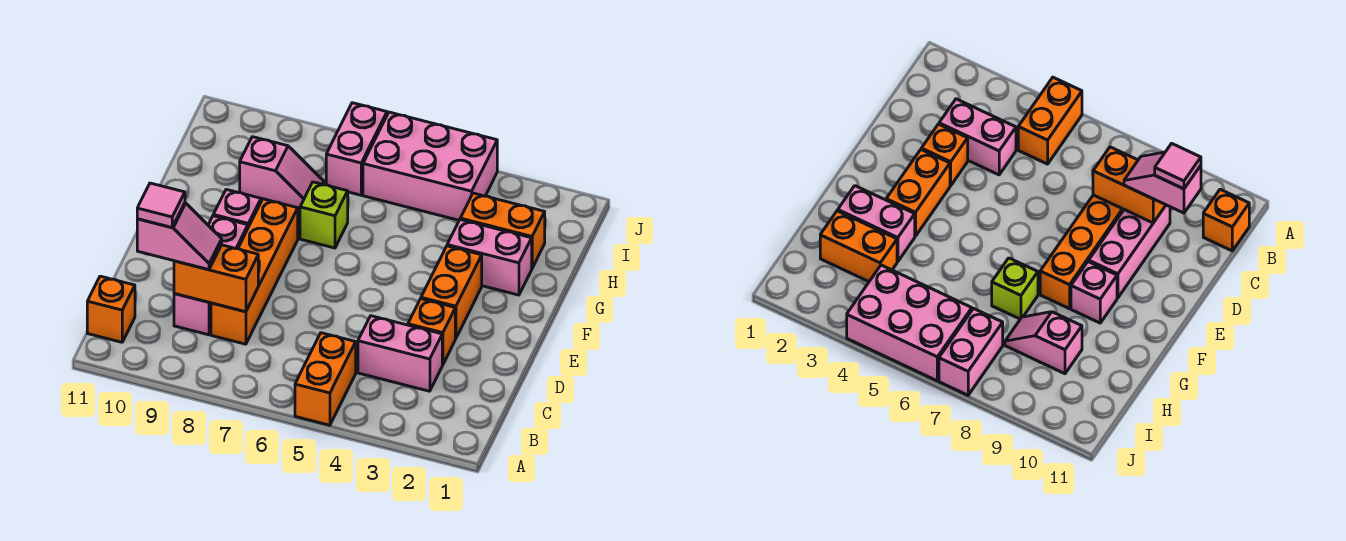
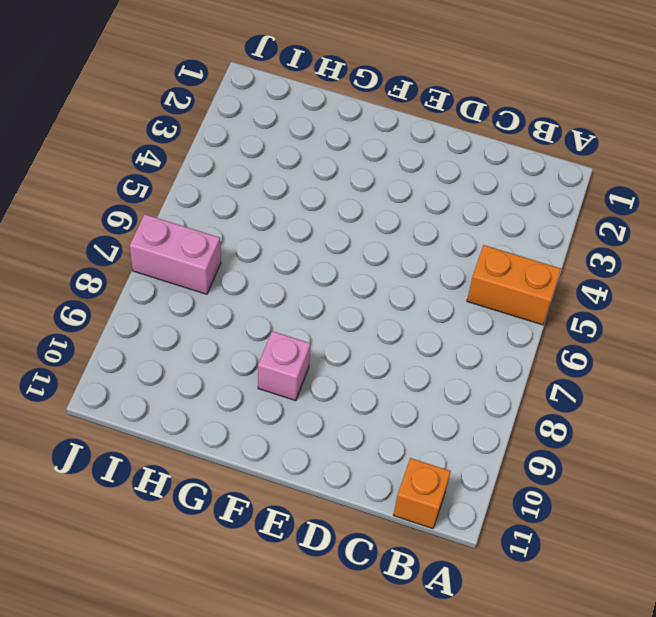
none -> pink brick C3:C4 level 1
none -> orange brick C8:F8 level 1
none -> pink brick C9:E9 level 1

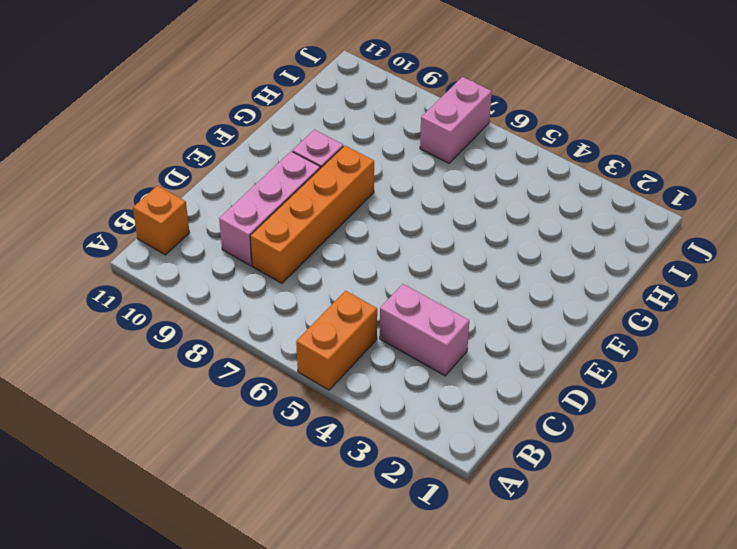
none -> orange brick D3 level 1
none -> orange brick E3:F3 level 1
none -> pink brick G2:G3 level 1

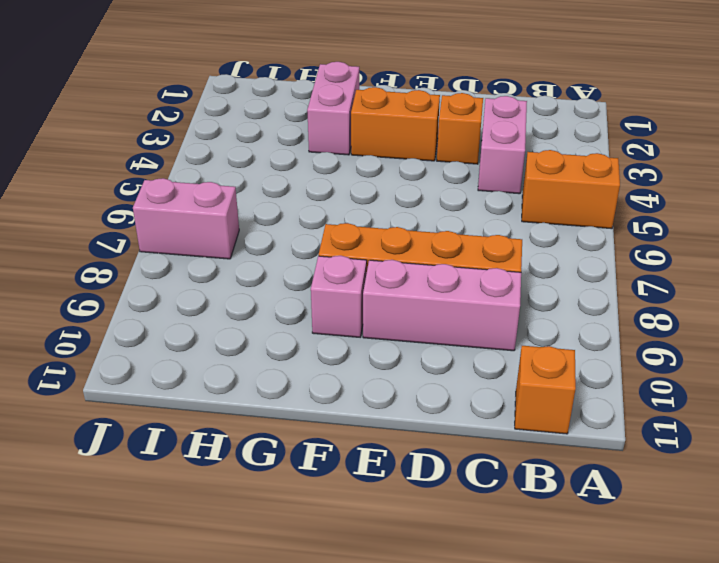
none -> lime brick G7 level 1
none -> orange brick H2:H3 level 1
none -> pink slope H8:H9 level 1 top 9

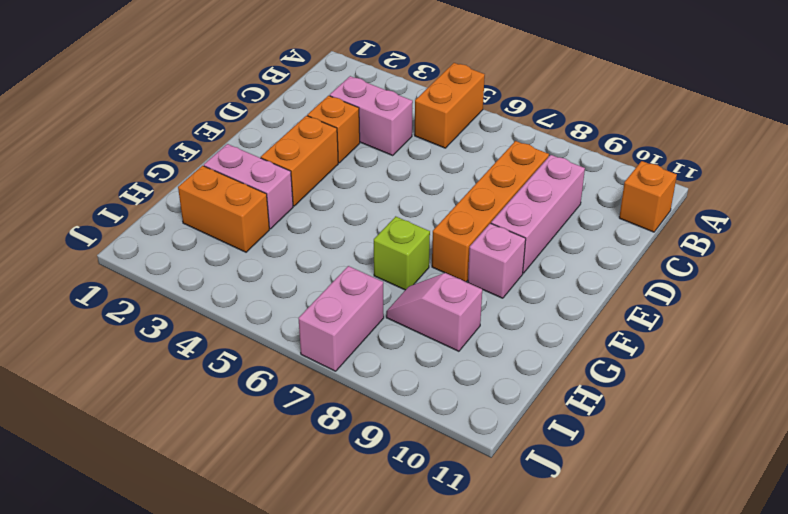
none -> pink brick I4:J6 level 1
none -> orange brick C8:C9 level 2
none -> pink slope C9:C10 level 3 top 10

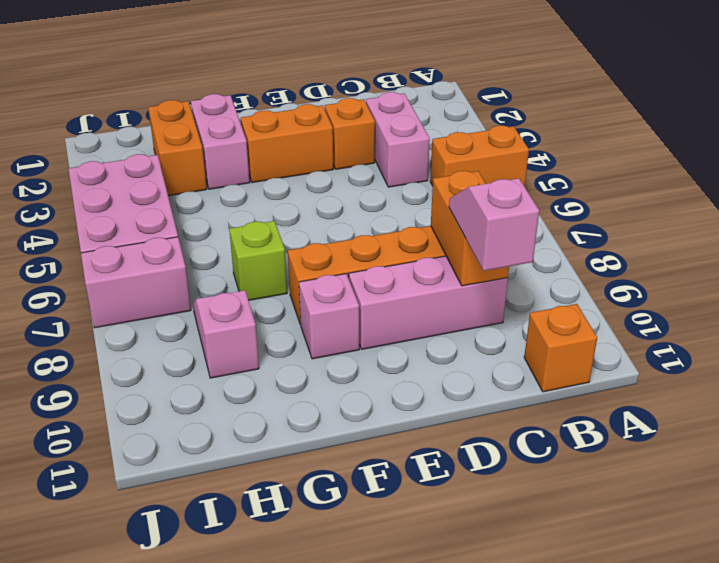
none -> pink tile C10 level 4

